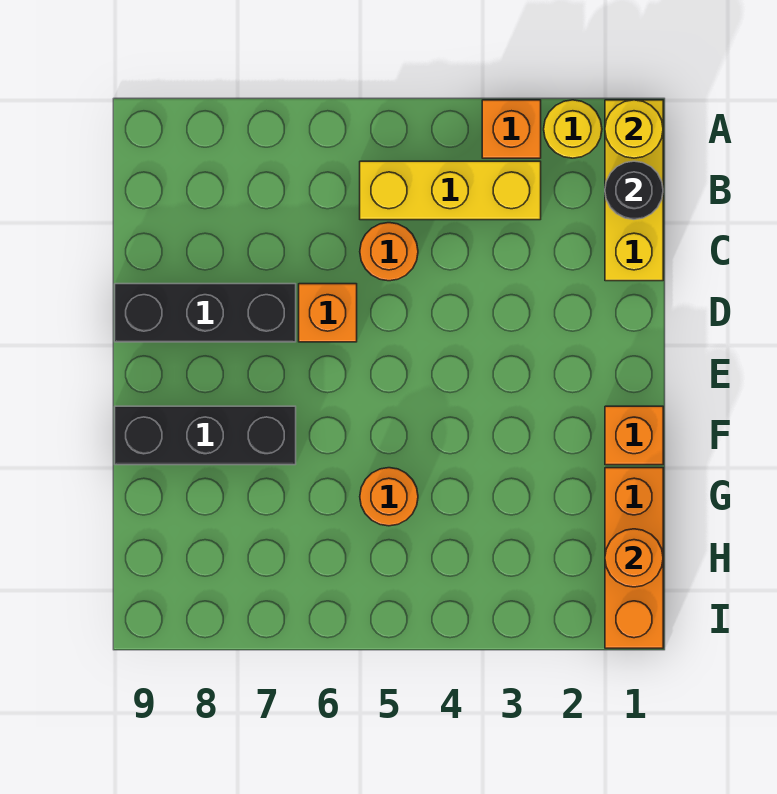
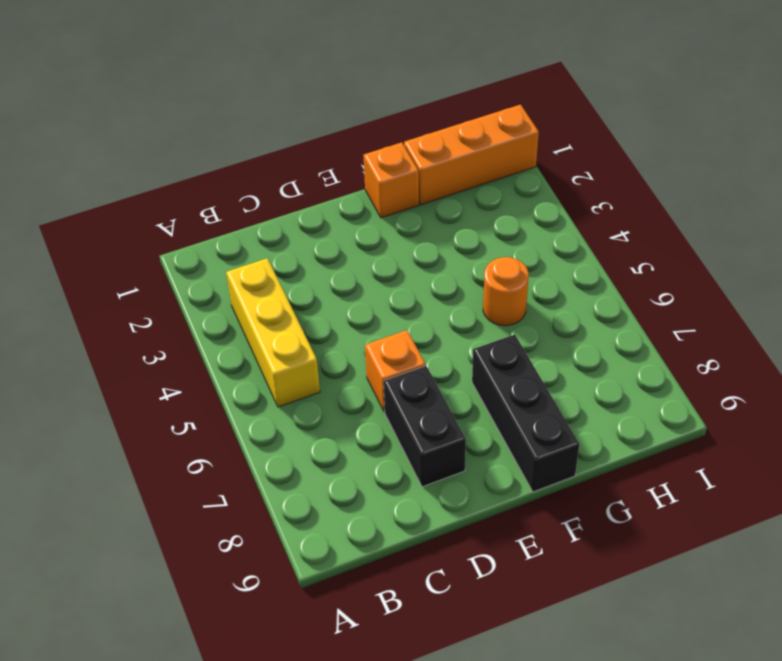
black brick D7:D8 level 1 -> black brick D7:D9 level 1
none -> yellow brick A1:C1 level 1
none -> yellow round brick A2 level 1
none -> orange brick A3 level 1

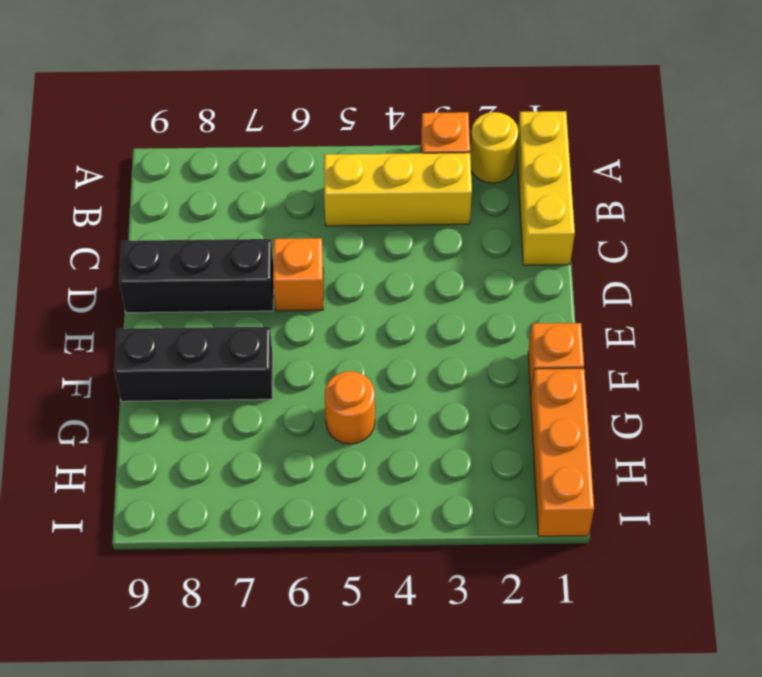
none -> orange round brick C5 level 1
none -> yellow round brick A1 level 2
none -> black round brick B1 level 2

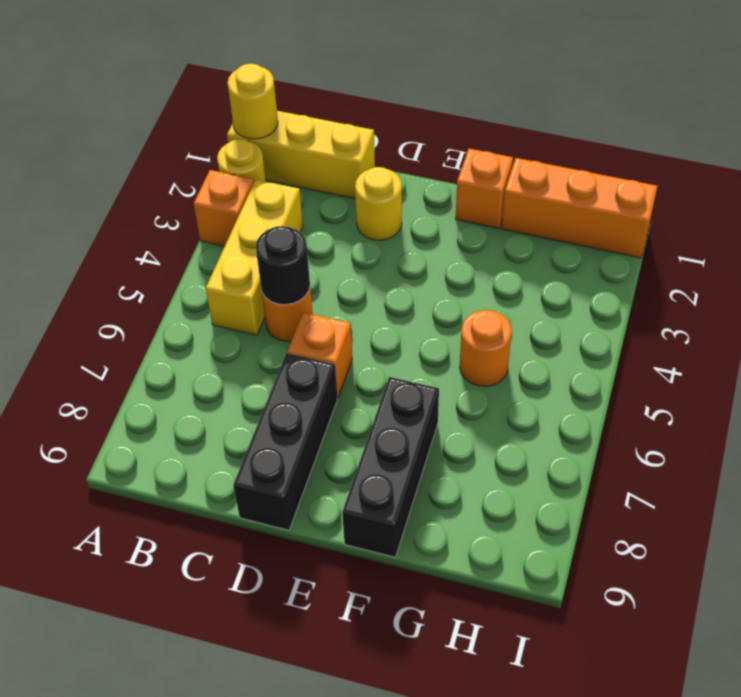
black round brick C5 level 2 -> black round brick B1 level 2
yellow round brick D2 level 1 -> none
none -> orange round brick H1 level 2

